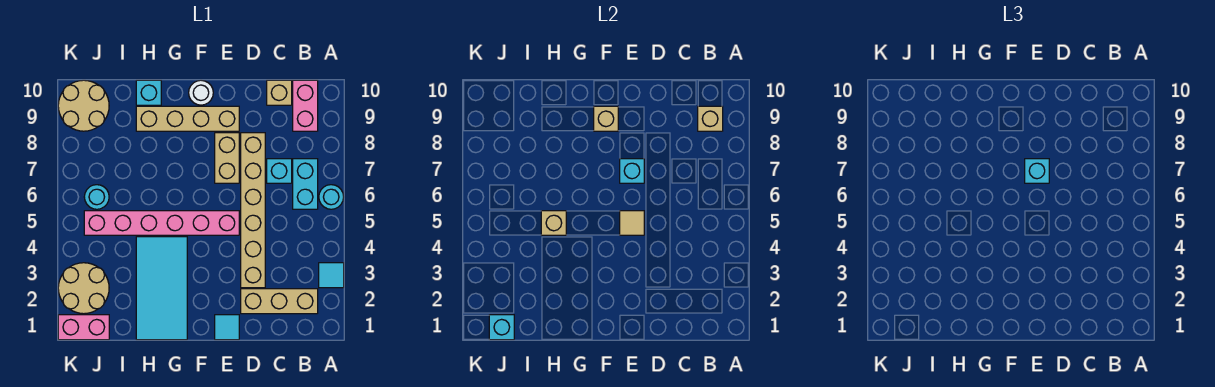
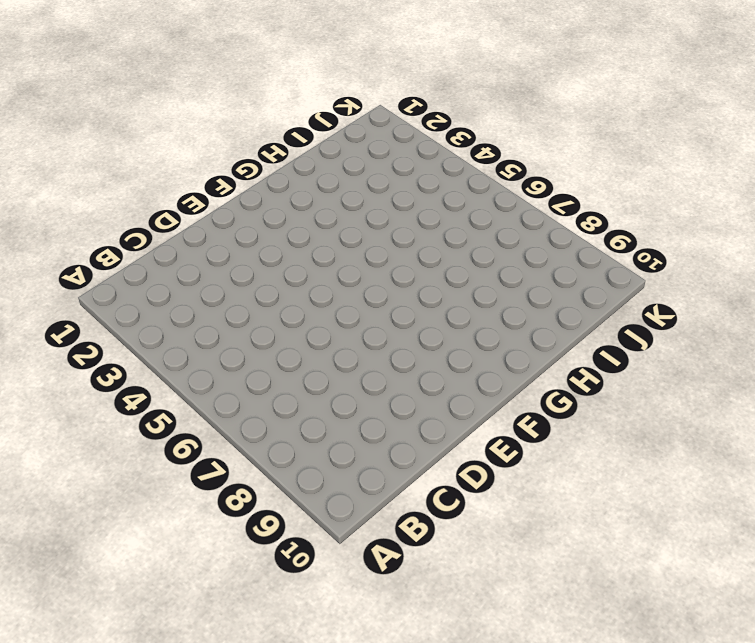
none -> cyan tile A3 level 1
none -> cyan round brick A6 level 1
none -> tan brick B2:D2 level 1

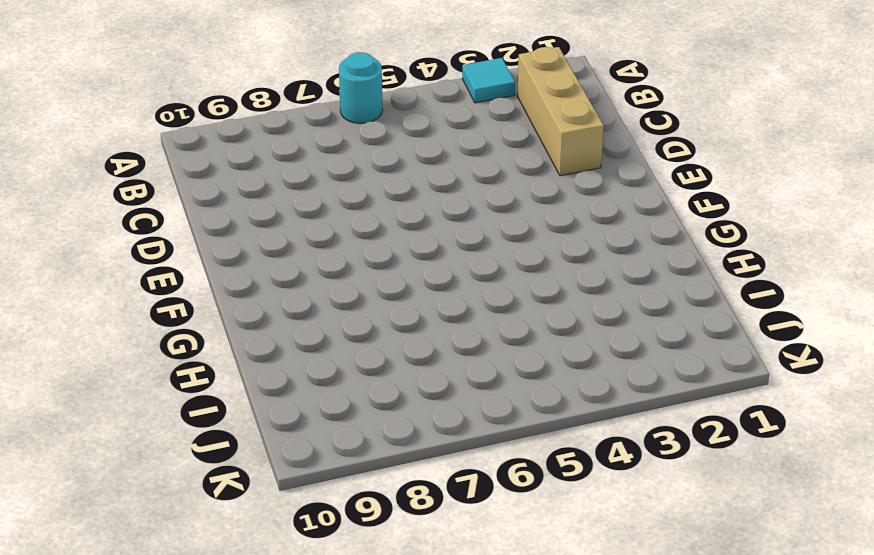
none -> cyan brick B6:B7 level 1
none -> pink brick B9:B10 level 1
none -> cyan brick C7 level 1

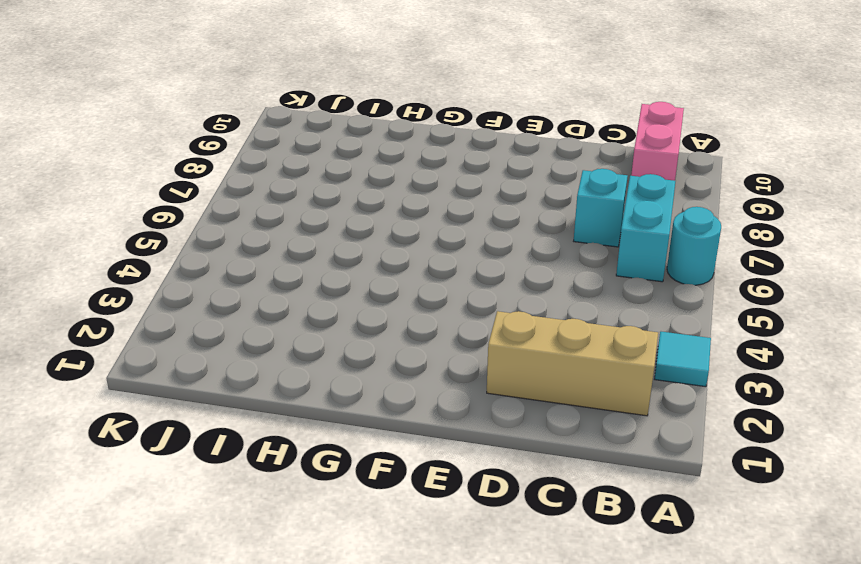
none -> tan brick C10 level 1
none -> tan brick D3:D8 level 1
none -> cyan tile E1 level 1

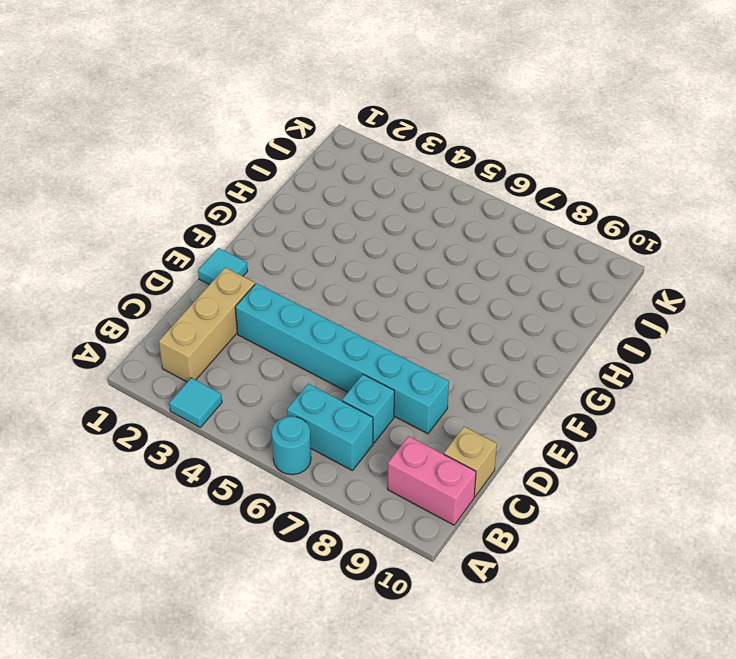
cyan brick D3:D8 level 1 -> tan brick D3:D8 level 1
none -> pink brick E5:J5 level 1
none -> tan brick E7:E8 level 1
none -> tan brick E9:H9 level 1

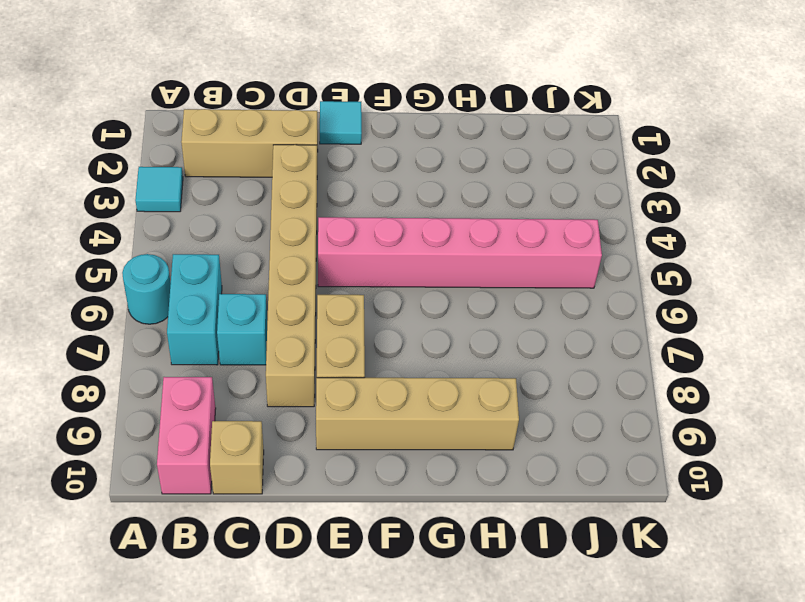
none -> white round brick F10 level 1
none -> cyan tile G1:H4 level 1
none -> cyan brick H10 level 1

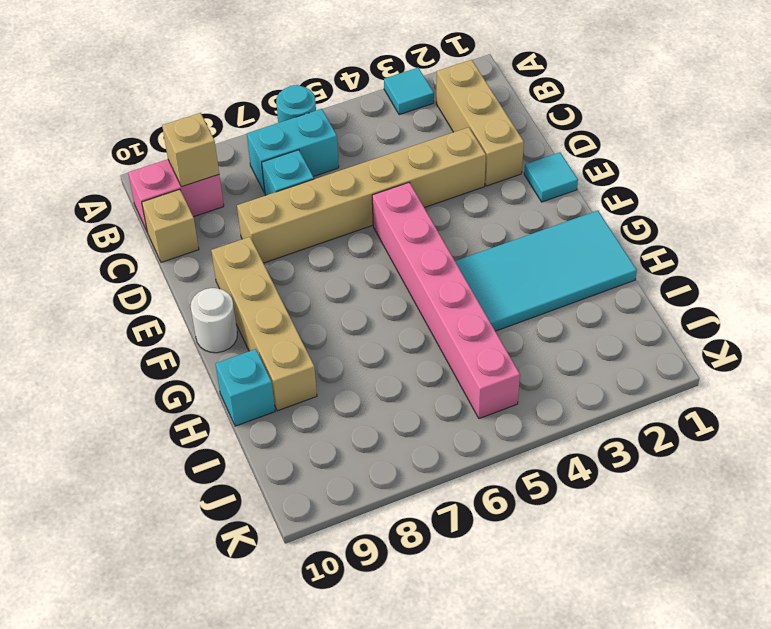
none -> tan brick E7:E8 level 1
none -> pink brick J1:K1 level 1
none -> tan round brick J2:K3 level 1

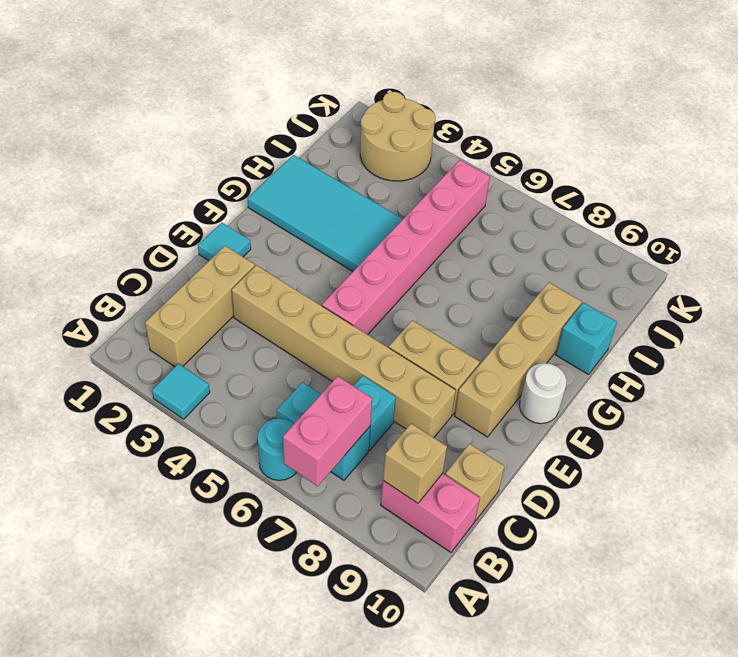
pink brick A7:B7 level 2 -> pink brick J1:K1 level 1
none -> cyan round brick J6 level 1
none -> tan round brick J9:K10 level 1
none -> tan tile E5 level 2

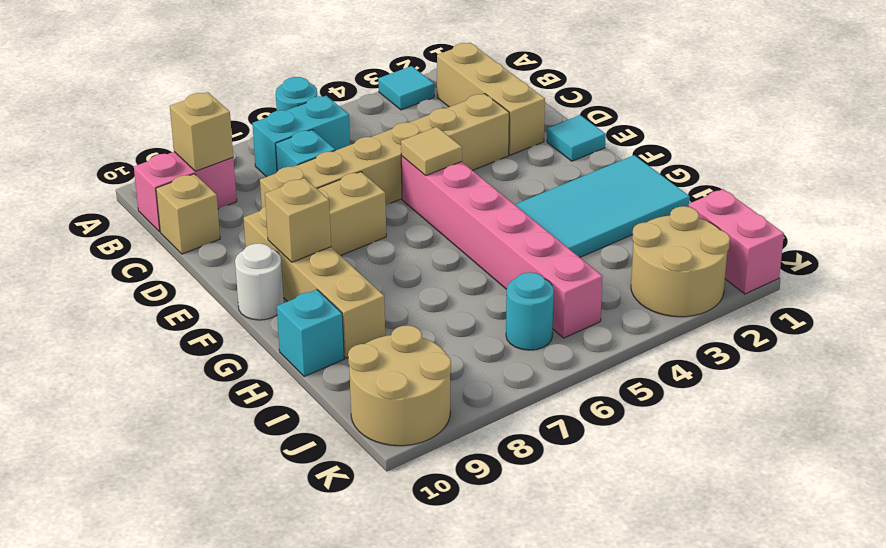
none -> cyan brick E7 level 2
none -> tan brick H5 level 2
none -> cyan brick J1 level 2

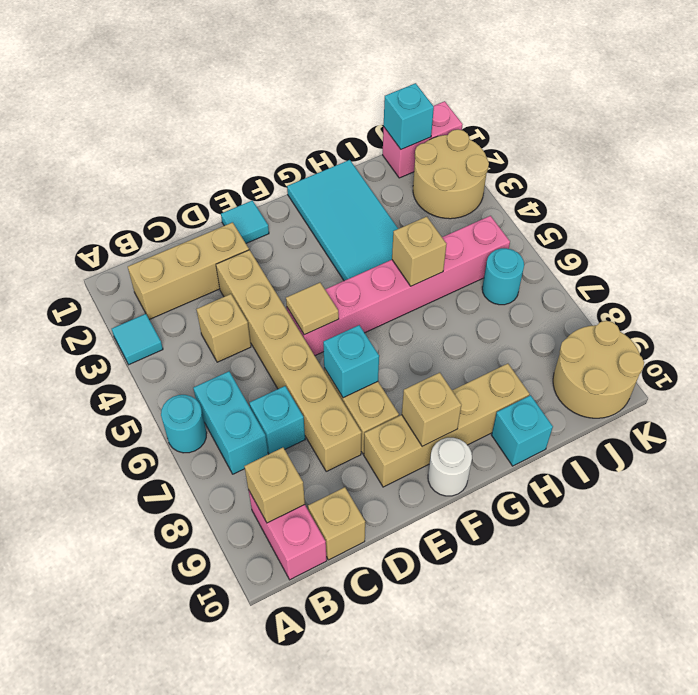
tan brick C4 level 1 -> none
none -> cyan brick E7 level 3

